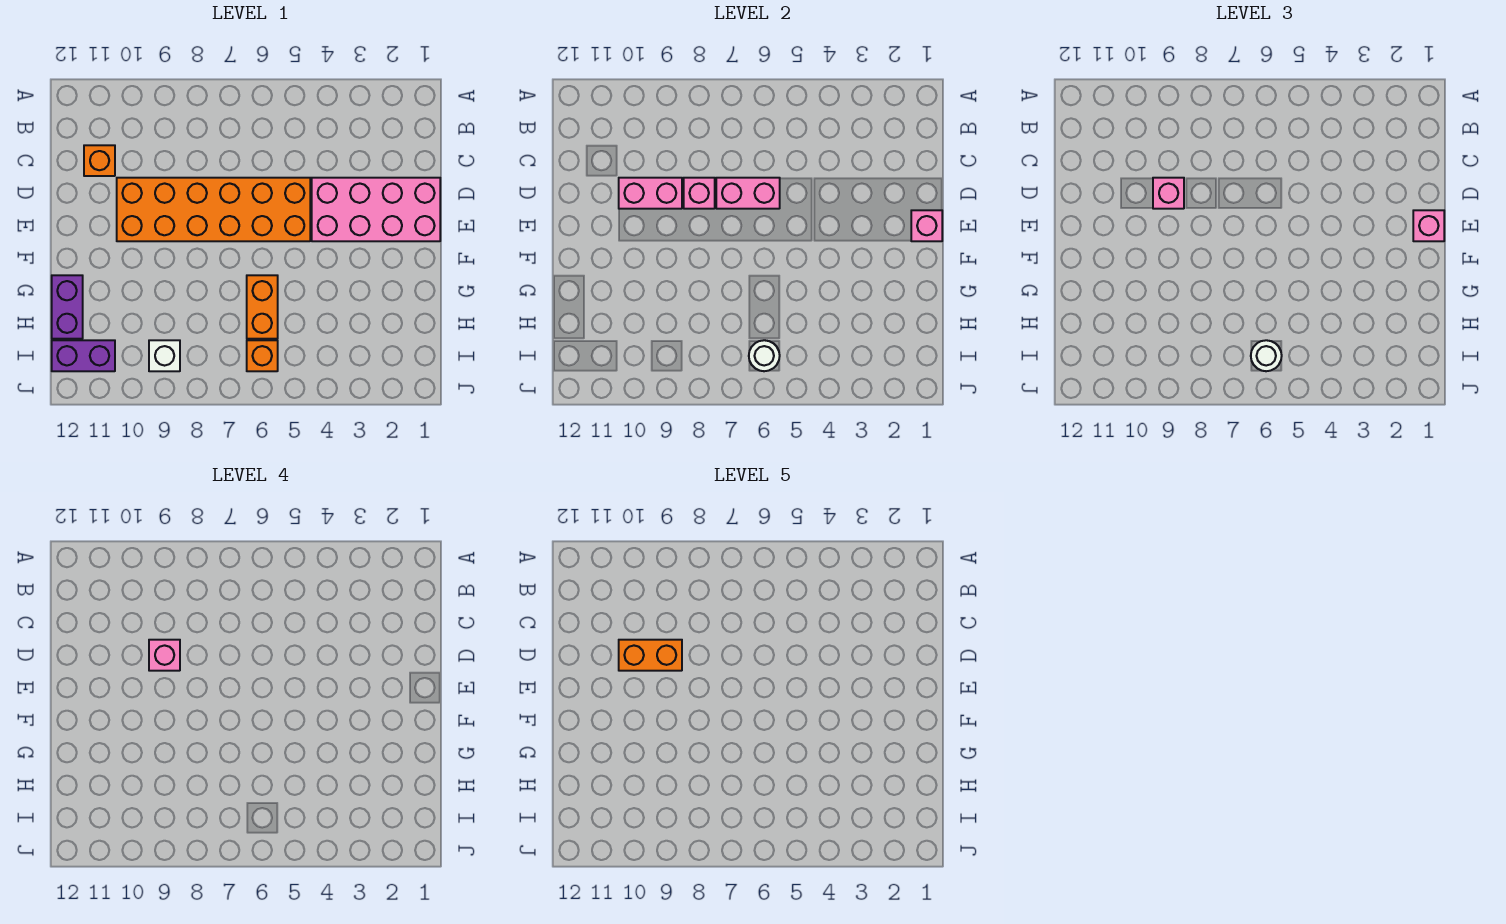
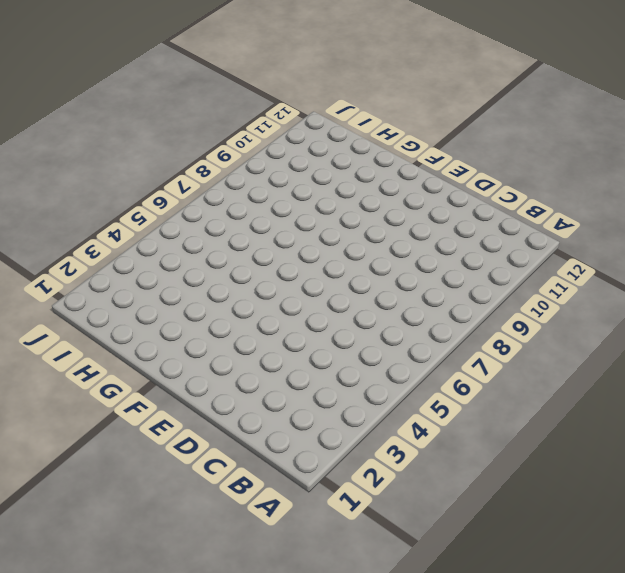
none -> orange brick C11 level 1
none -> pink brick D1:E4 level 1
none -> orange brick D5:E10 level 1

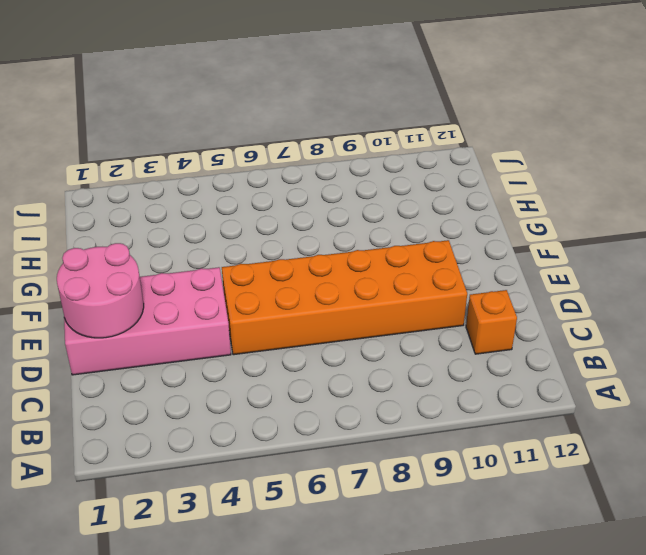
pink round brick D1:E2 level 2 -> pink brick E1 level 2
none -> orange brick G6:H6 level 1
none -> purple brick G12:H12 level 1
none -> orange brick I6 level 1

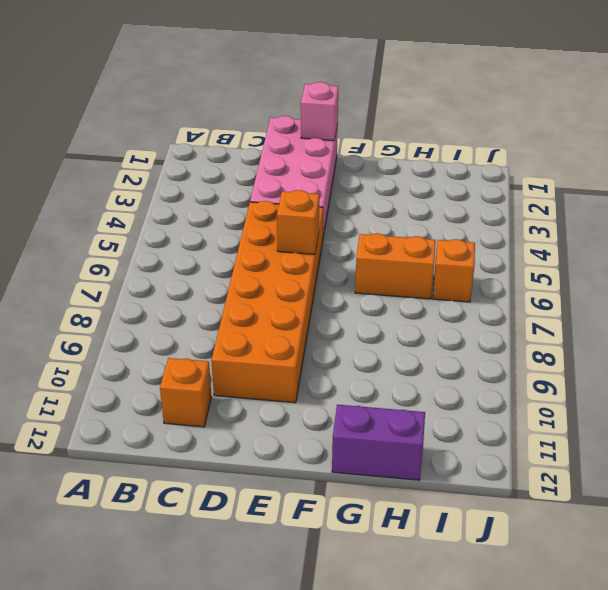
orange brick E6 level 2 -> none
none -> white brick I9 level 1
none -> purple brick I11:I12 level 1
none -> pink brick D6:D7 level 2

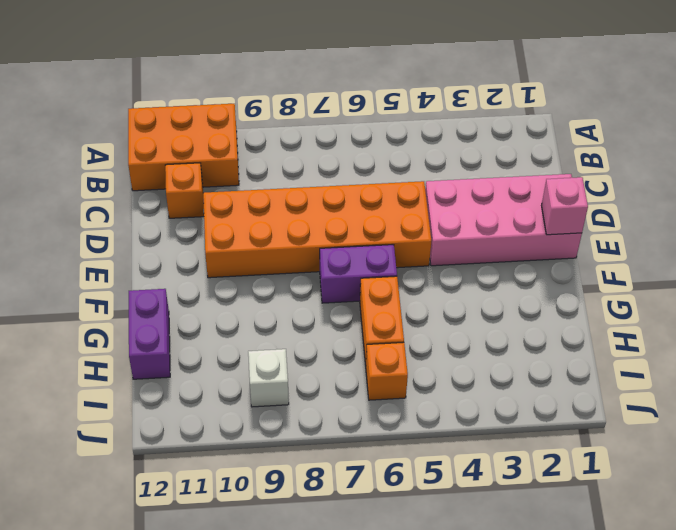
orange brick A10:B12 level 1 -> none
purple brick F6:F7 level 1 -> purple brick I11:I12 level 1
none -> pink brick D6:D7 level 2
none -> pink brick D8 level 2
none -> pink brick D9:D10 level 2

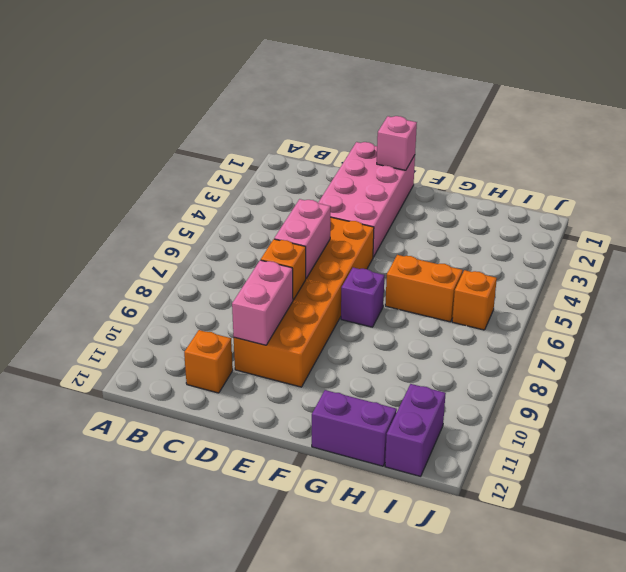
orange brick D8 level 2 -> pink brick D8 level 2
purple brick F7 level 1 -> none
none -> white brick I9 level 1
none -> white round brick I6 level 2
none -> pink brick D9 level 3

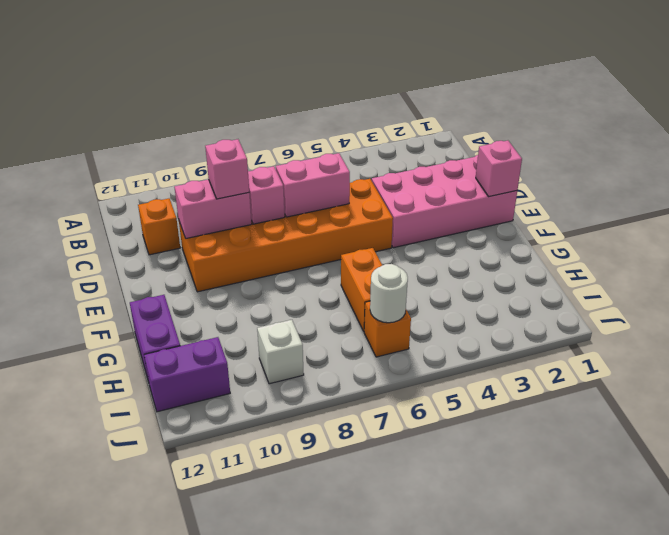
none -> pink brick E1 level 3
none -> white round brick I6 level 3
none -> pink brick D9 level 4

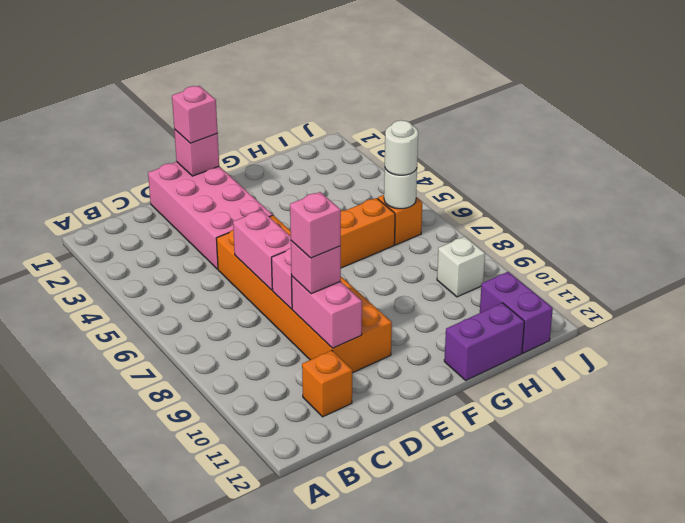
none -> orange brick D9:D10 level 5

